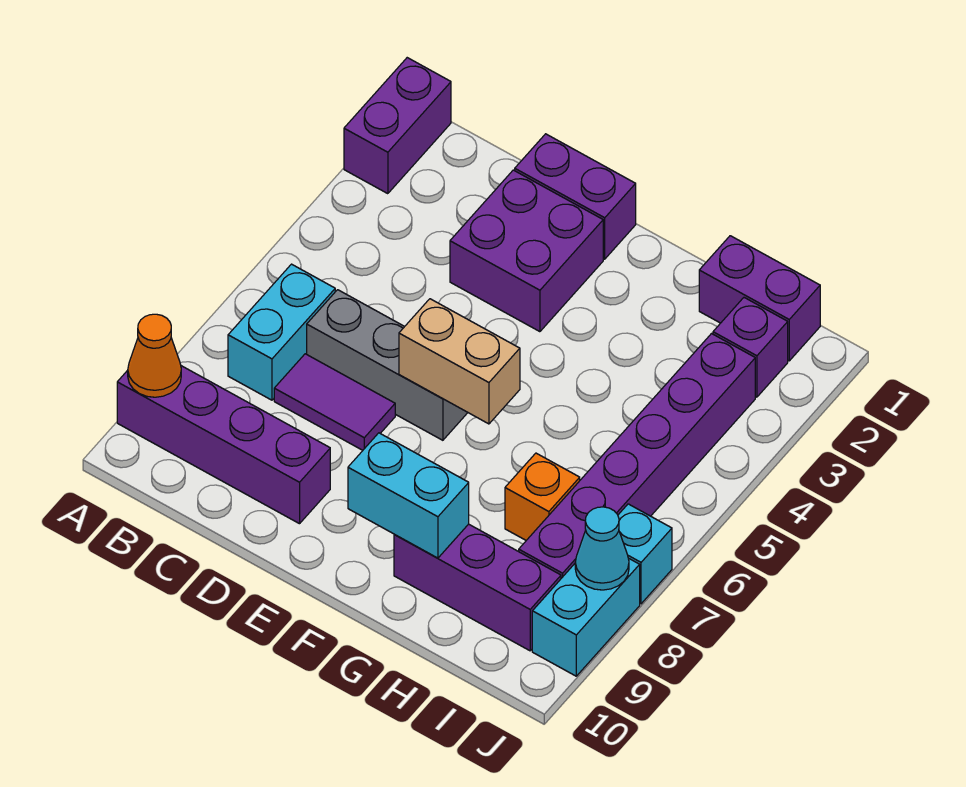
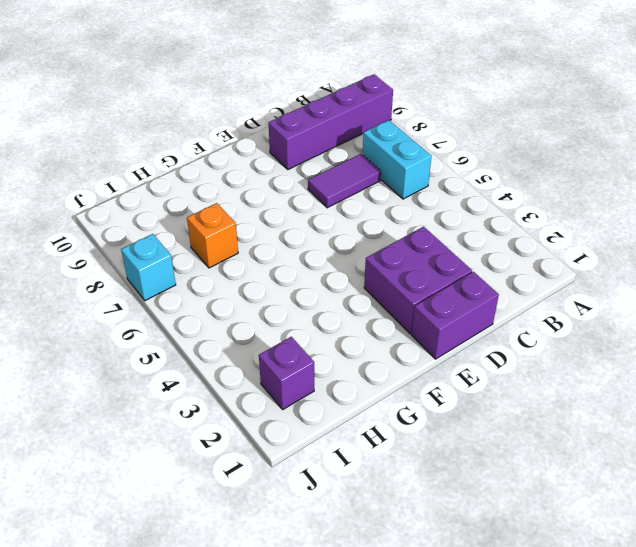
none -> purple brick A1:A2 level 1
none -> grey brick C6:E6 level 1
none -> purple brick G9:I9 level 1

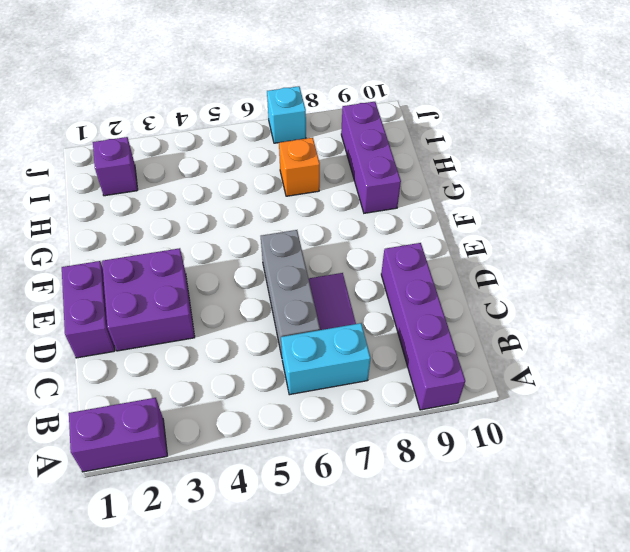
none -> purple brick H1:I1 level 1
none -> purple brick I3:I8 level 1
none -> cyan brick J8:J9 level 1

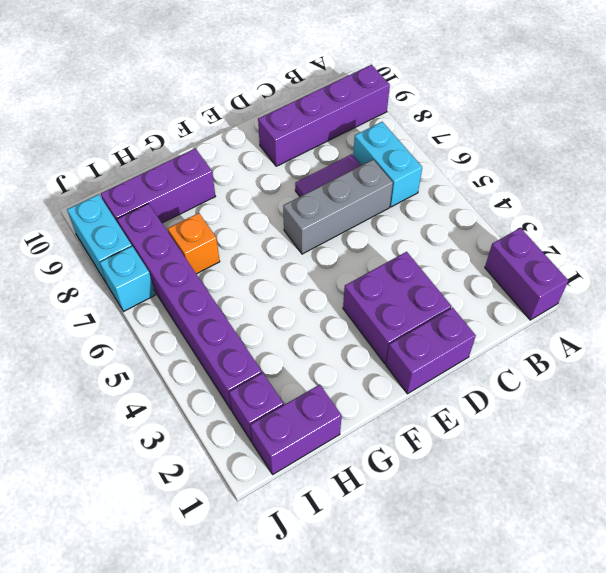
none -> orange cone A9 level 2
none -> tan brick E6:F6 level 2
none -> cyan brick F9:G9 level 2

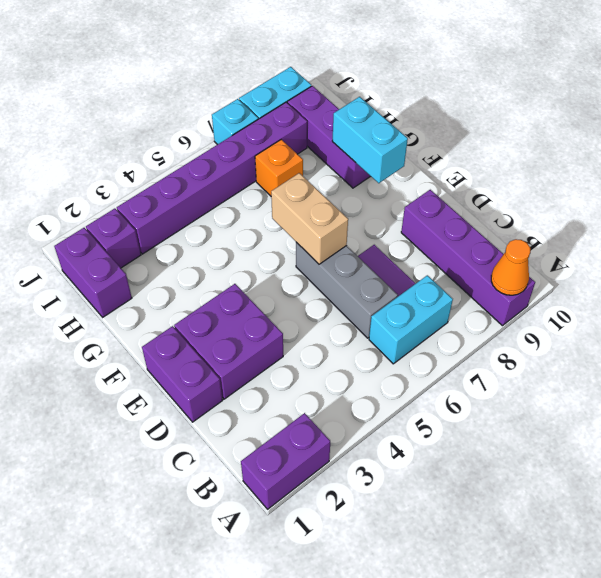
none -> cyan cone J8 level 2

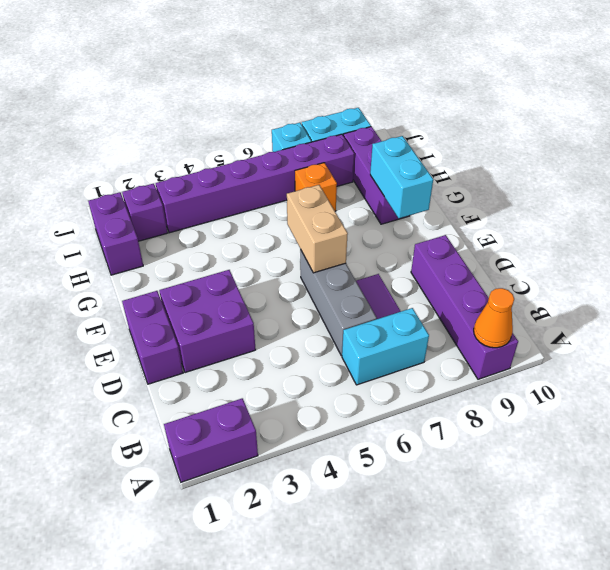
none -> cyan cone J8 level 2

